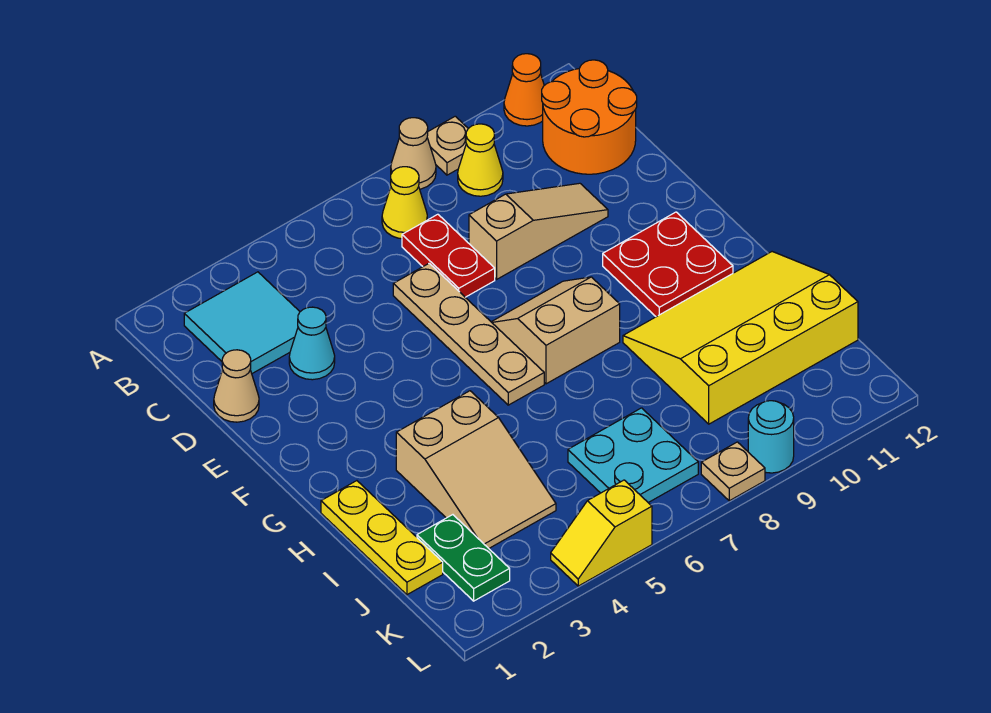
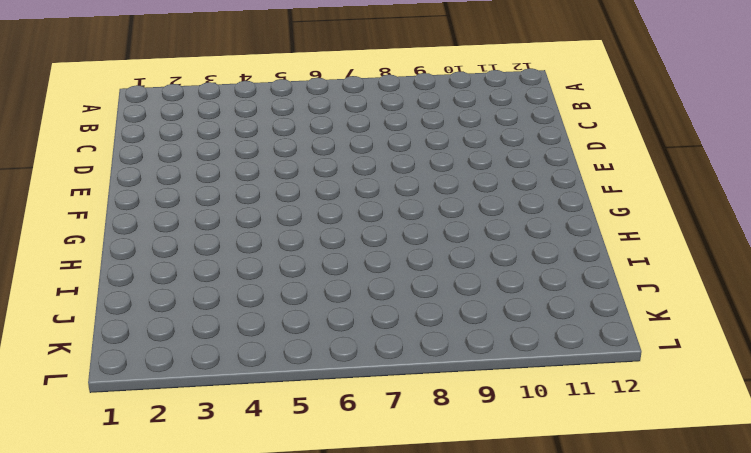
none -> tan cone A8 level 1
none -> tan plate A9 level 1
none -> orange cone A11 level 1

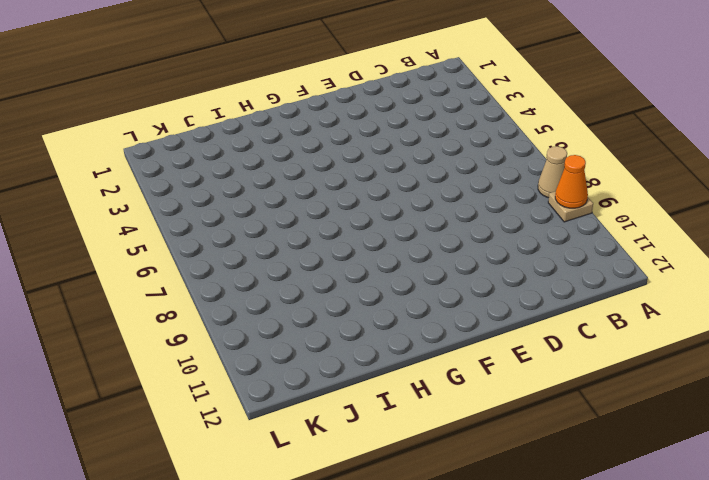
orange cone A9 level 2 -> orange cone A11 level 1
none -> cyan tile B2:C3 level 1
none -> yellow cone B7 level 1
none -> yellow cone B9 level 1

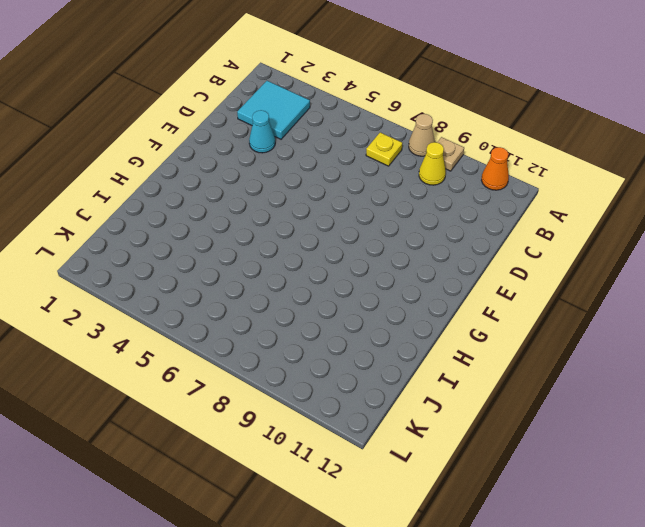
yellow plate B7 level 1 -> yellow cone B7 level 1
none -> orange round brick B11:C12 level 1
none -> red plate C7:D7 level 1
none -> tan cone D1 level 1

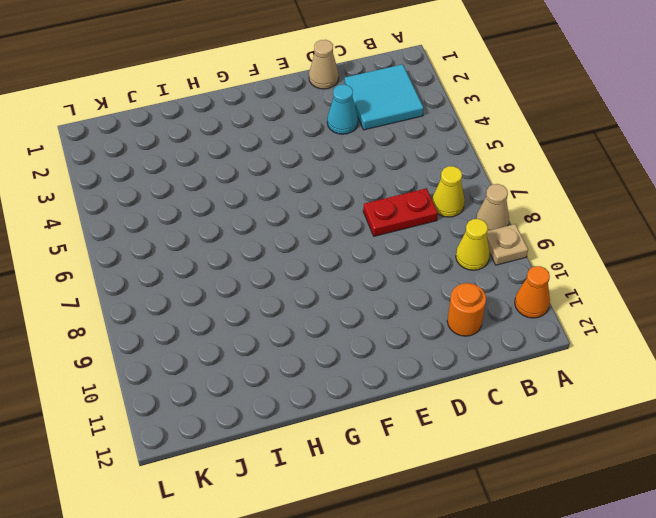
orange round brick C11 level 1 -> orange round brick B11:C12 level 1
none -> tan plate D6:G6 level 1
none -> tan slope D8:D10 level 1 top 8
none -> tan slope F7:G8 level 1 top G

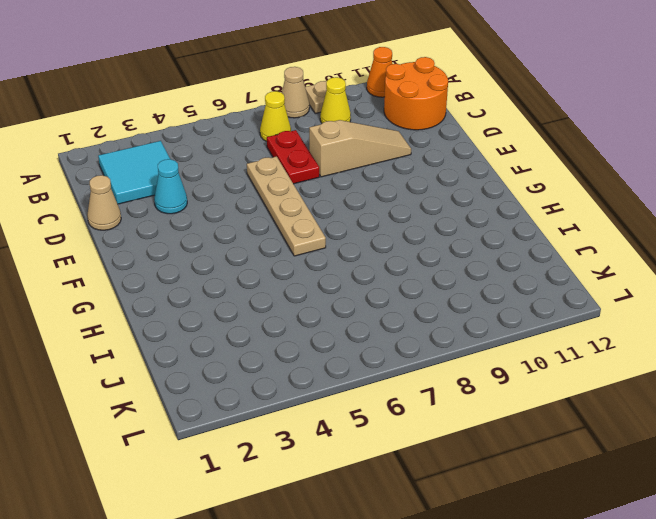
none -> tan slope F7:G8 level 1 top G
none -> red plate F10:G11 level 1
none -> yellow plate H1:J1 level 1

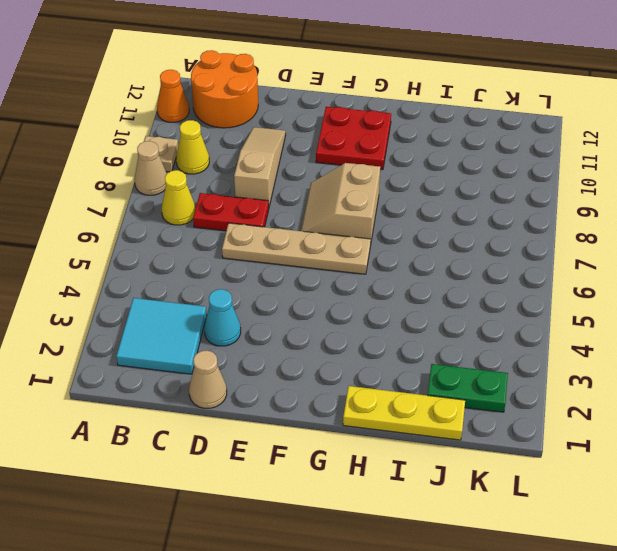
none -> tan slope H3:J4 level 1 top H
none -> yellow slope H9:J12 level 1 top J
none -> cyan plate J6:K7 level 1

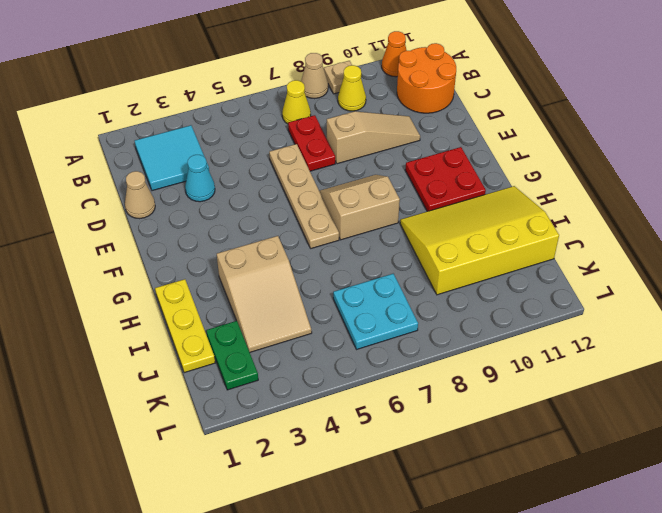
none -> yellow slope L4:L5 level 1 top 5
none -> tan plate L8 level 1
none -> cyan round brick L9 level 1

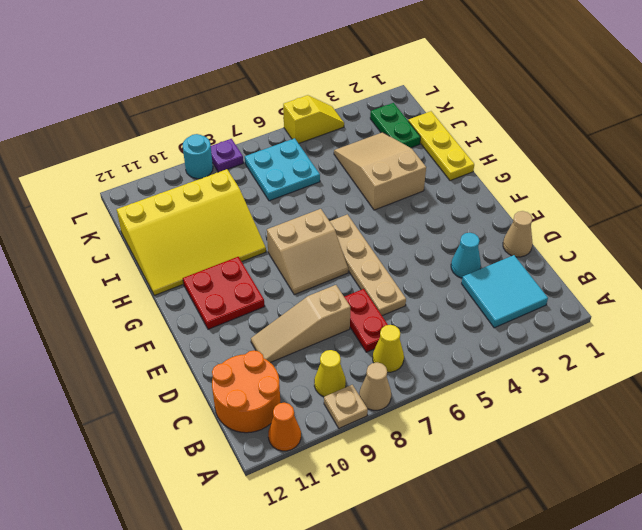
purple plate L8 level 1 -> tan plate L8 level 1

